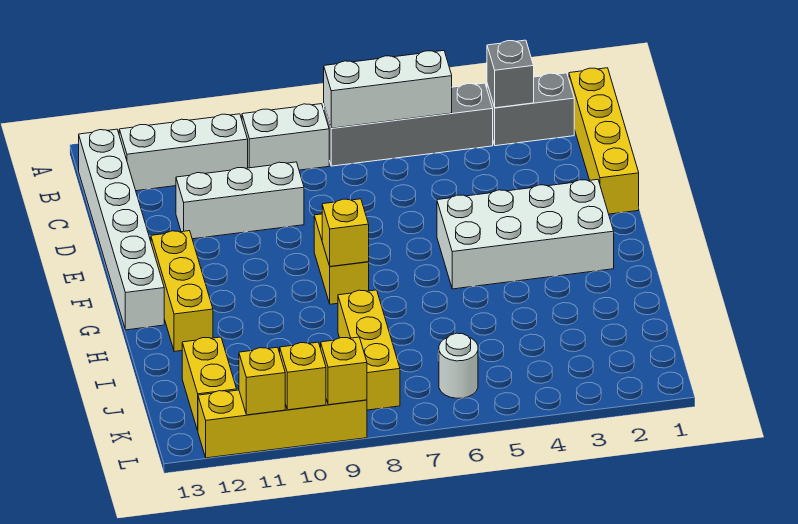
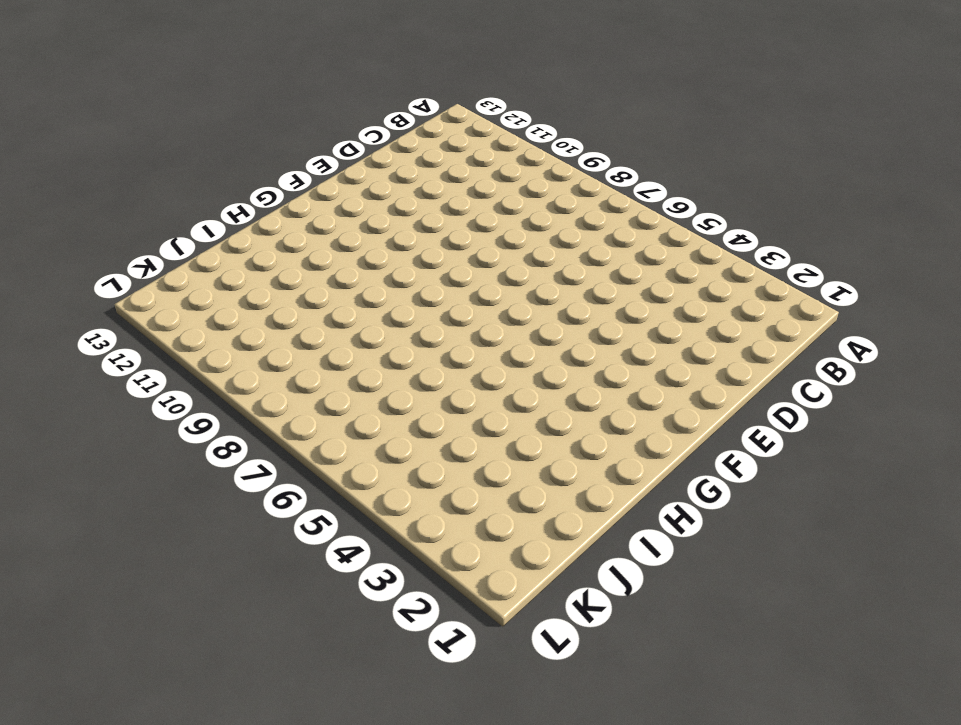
none -> yellow brick B1:E1 level 1
none -> grey brick B2:B3 level 1
none -> grey brick B4:B7 level 1

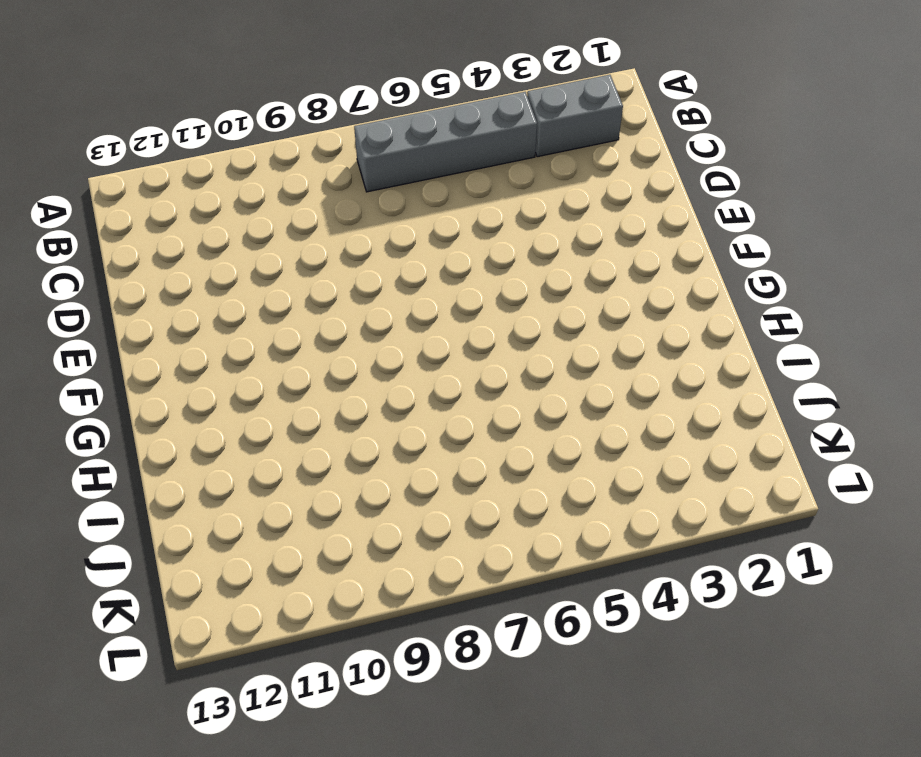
none -> yellow brick B1:E1 level 1
none -> white brick B8:B9 level 1
none -> white brick B10:B12 level 1

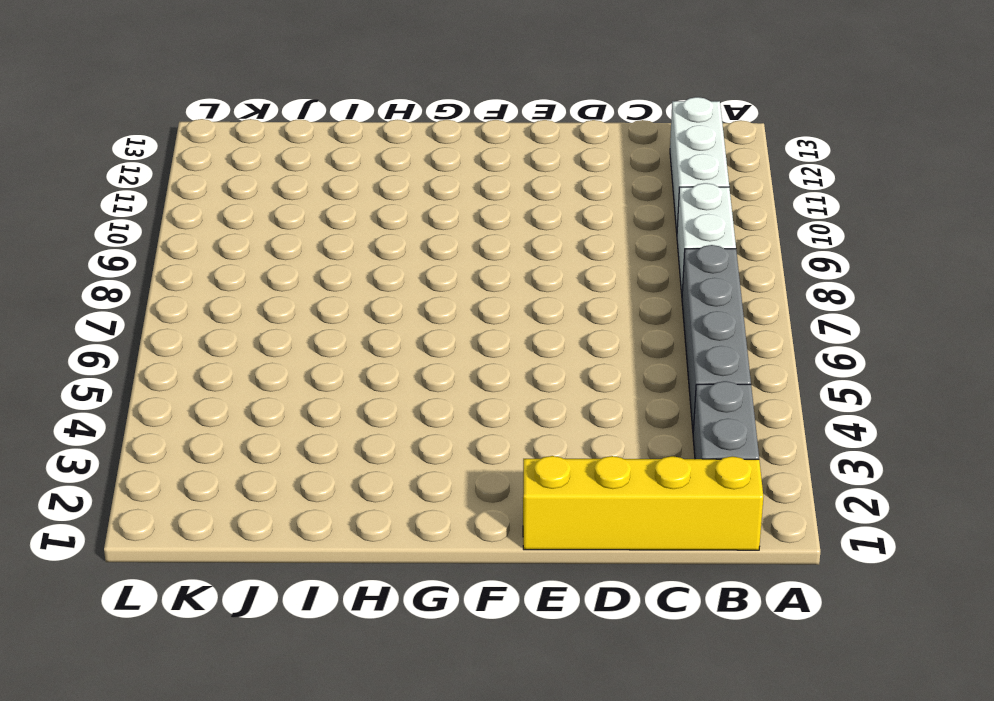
none -> white brick B13:G13 level 1
none -> white brick D9:D11 level 1
none -> white brick F2:G5 level 1

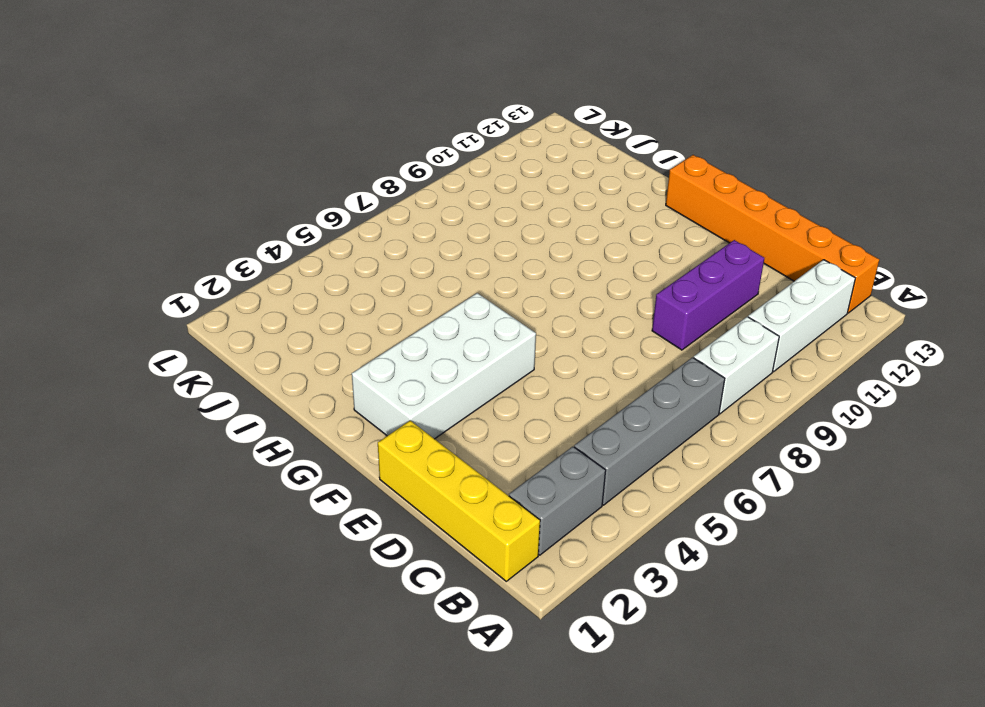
orange brick B13:G13 level 1 -> white brick B13:G13 level 1
purple brick D9:D11 level 1 -> white brick D9:D11 level 1
none -> yellow brick F8:G8 level 1
none -> yellow brick F12:H12 level 1
none -> yellow brick I8:K8 level 1

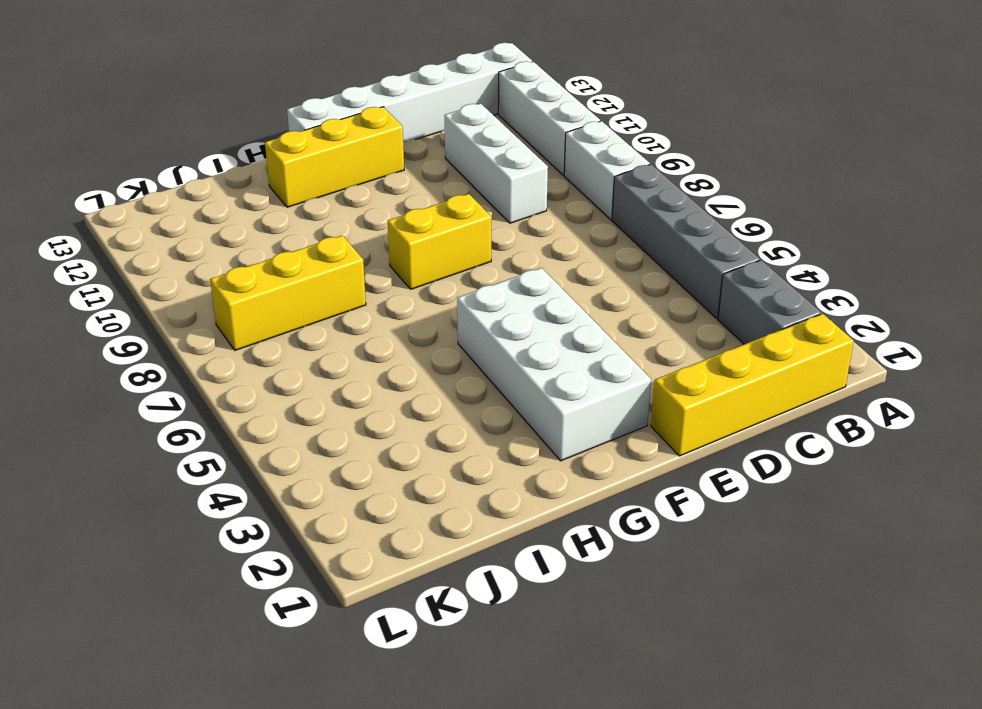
none -> yellow brick J12:K12 level 1
none -> white round brick K6 level 1
none -> yellow brick L9:L12 level 1

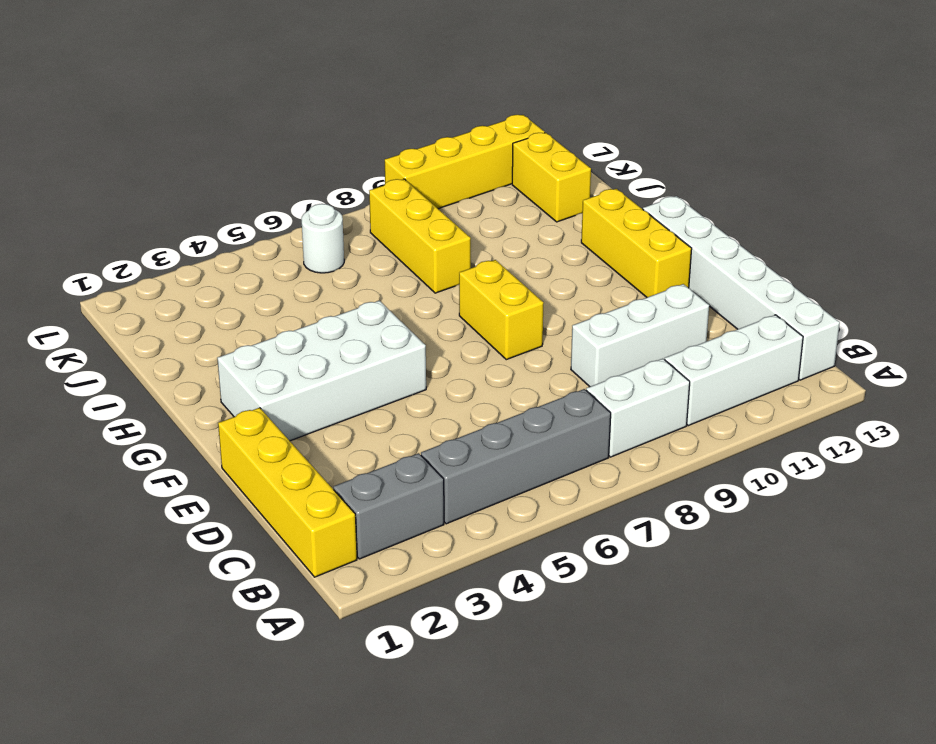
none -> grey brick B3 level 2
none -> white brick B5:B7 level 2
none -> yellow brick G8 level 2

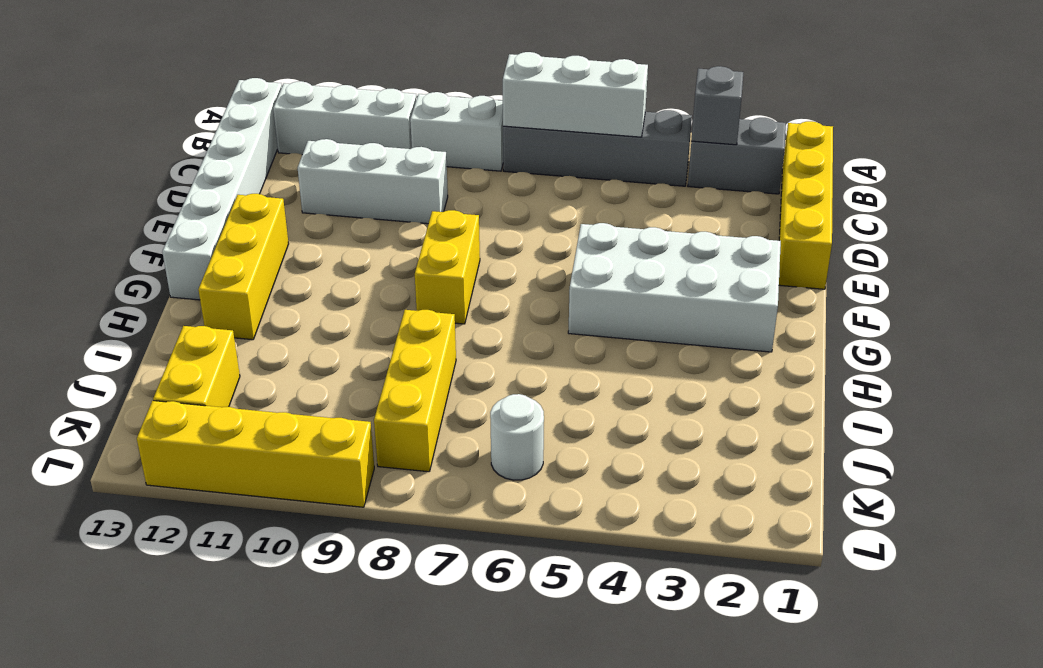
none -> yellow brick G8 level 2
none -> yellow brick L9 level 2
none -> yellow brick L10 level 2

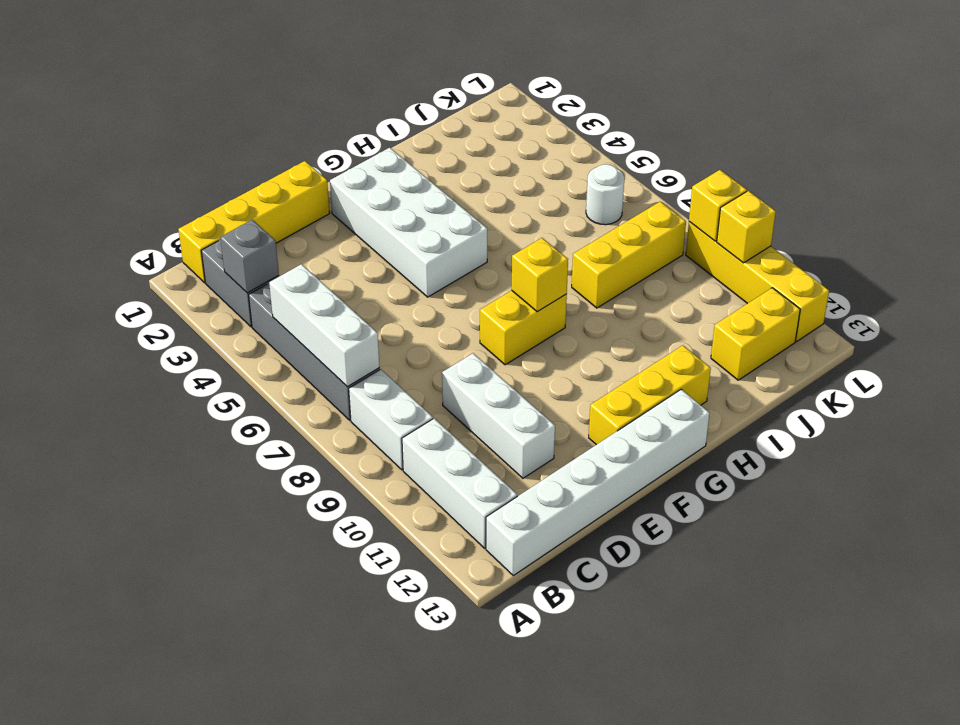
none -> yellow brick L11 level 2

